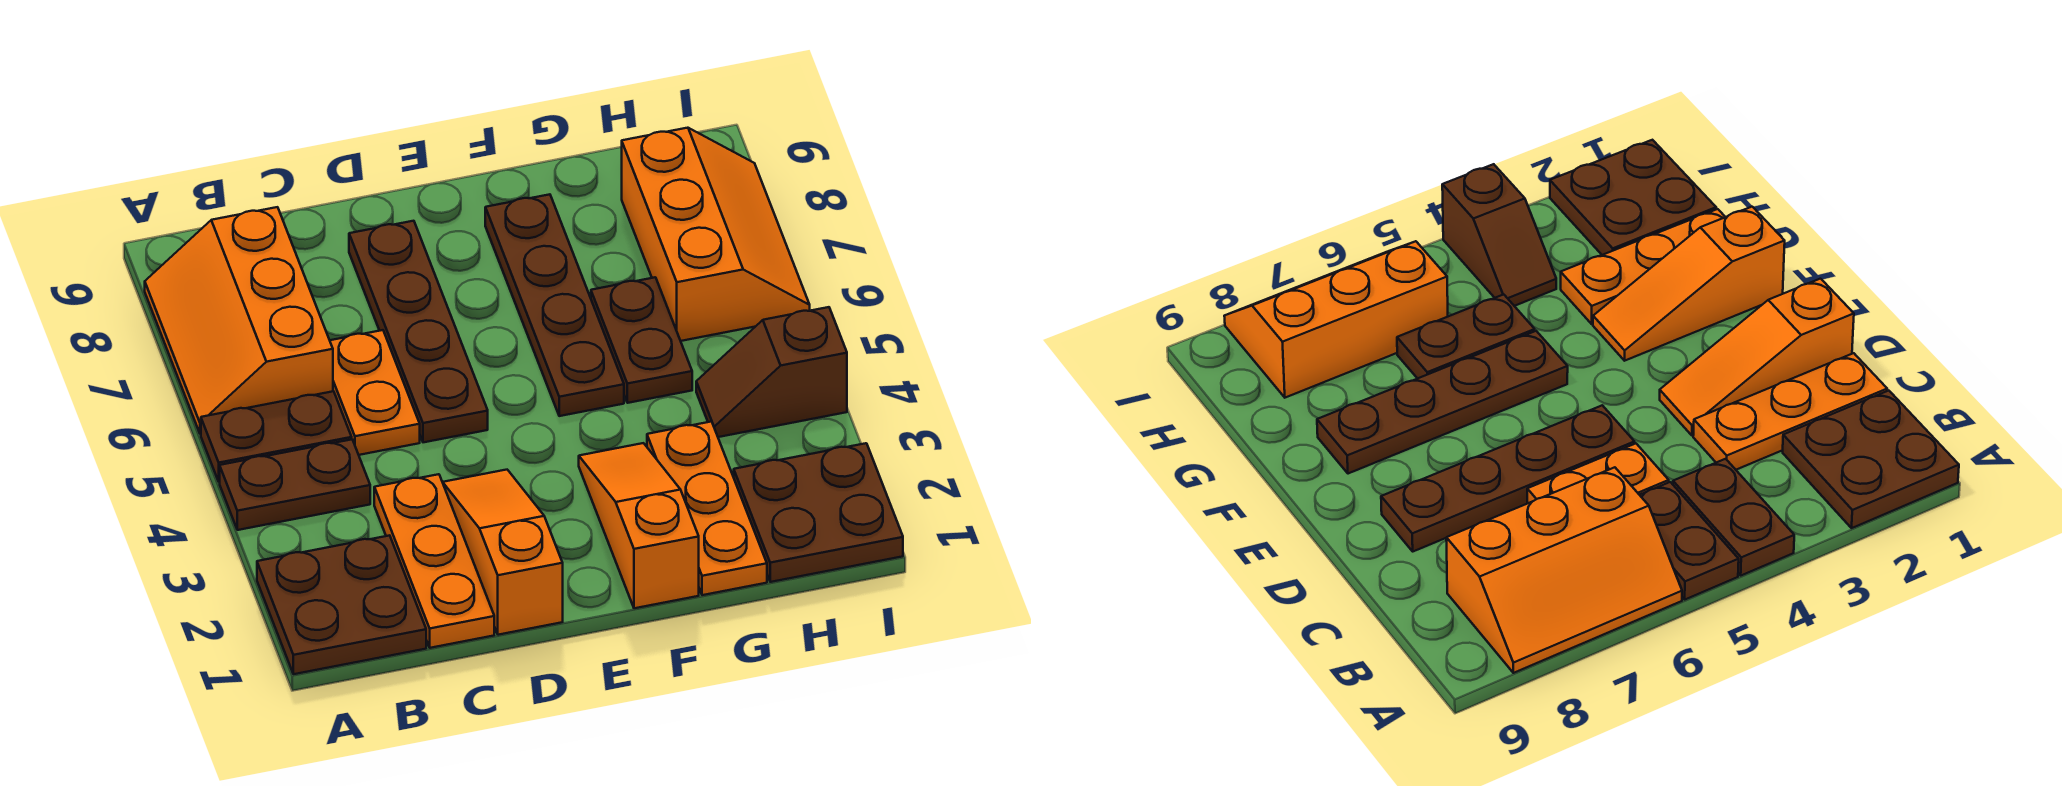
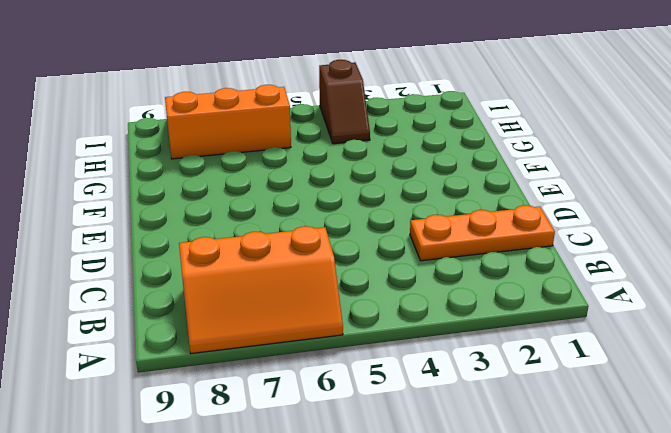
none -> brown plate A1:B2 level 1
none -> brown plate A4:B4 level 1
none -> brown plate A5:B5 level 1

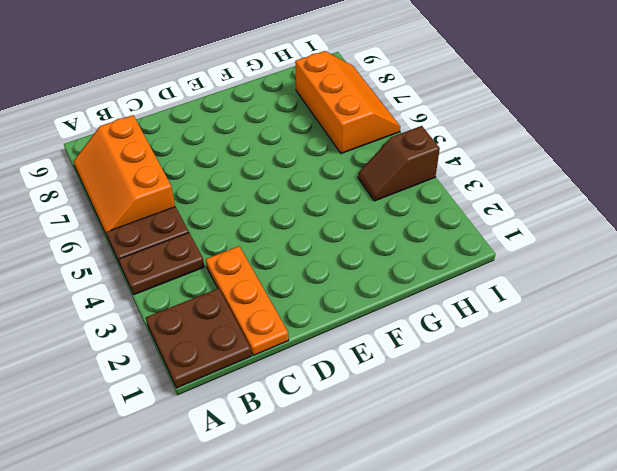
none -> orange plate C5:C6 level 1
none -> orange slope D1:D3 level 1 top 1
none -> brown plate D5:D8 level 1

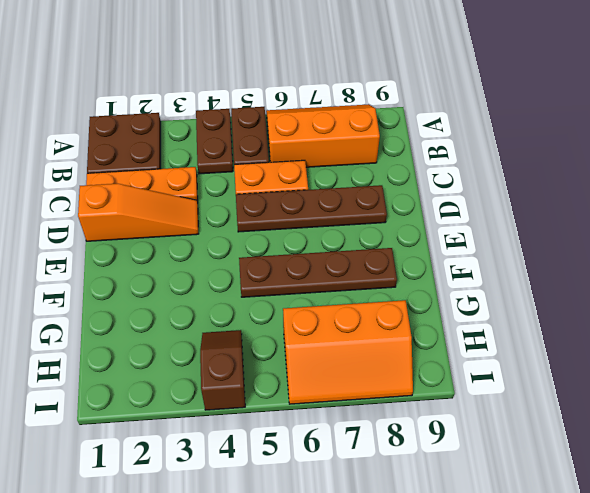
none -> orange slope F1:F3 level 1 top 1
none -> orange plate G1:G3 level 1
none -> brown plate G5:G6 level 1

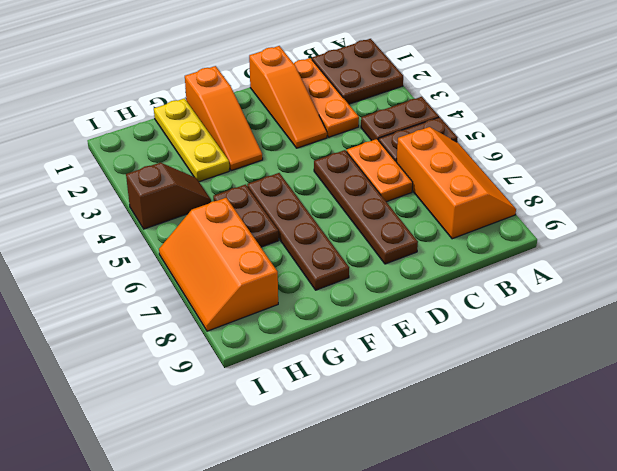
yellow plate G1:G3 level 1 -> orange plate G1:G3 level 1
none -> brown plate H1:I2 level 1

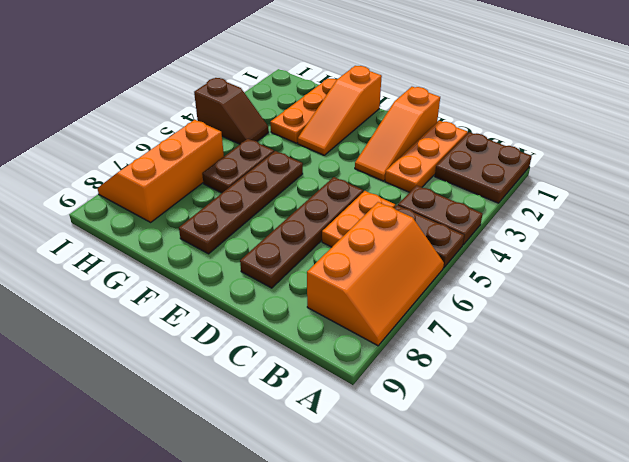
none -> brown plate H1:I2 level 1

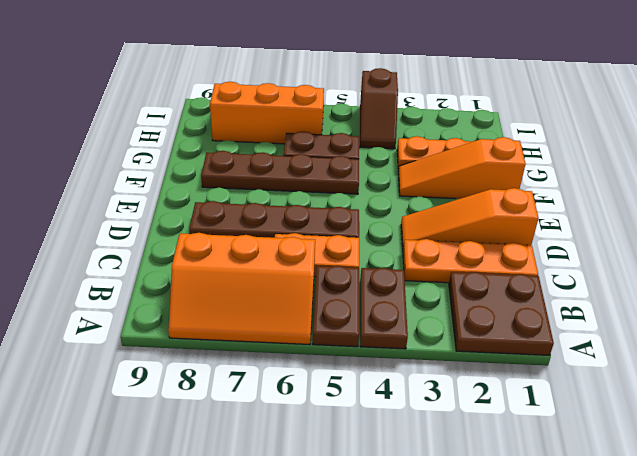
none -> brown plate H1:I2 level 1

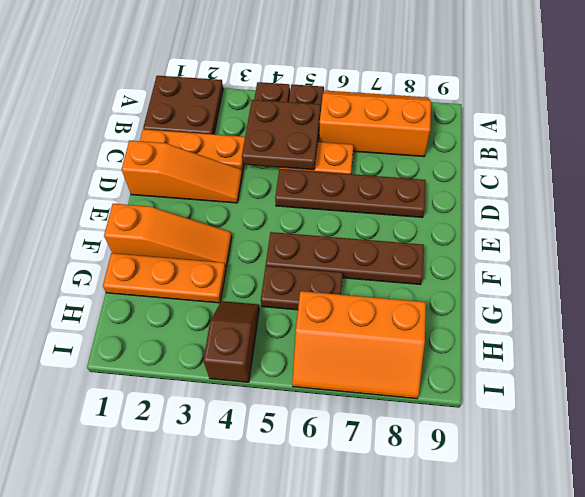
brown plate B4:C5 level 2 -> brown plate H1:I2 level 1

